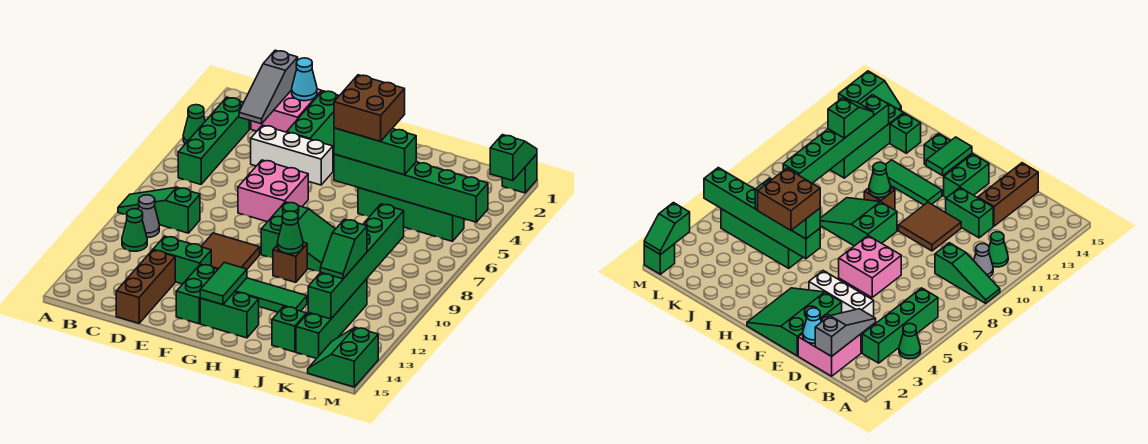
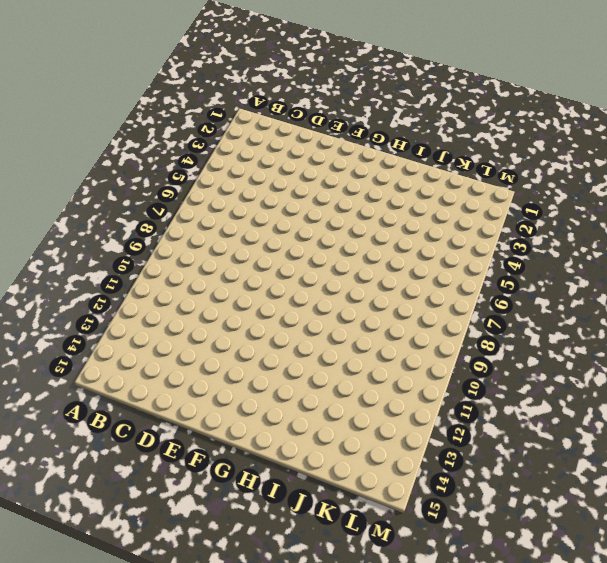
none -> green cone A4 level 1
none -> green slope A9:C9 level 1 top C
none -> green brick B3:B6 level 1
none -> grey cone B10 level 1

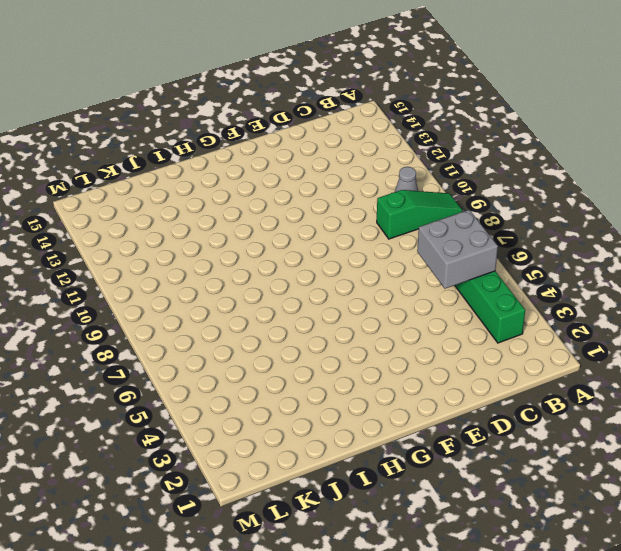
grey brick B5:C6 level 2 -> none
none -> green cone A4 level 1
none -> green cone B11 level 1
none -> pink brick C1:D2 level 1
none -> white brick D4:F4 level 1

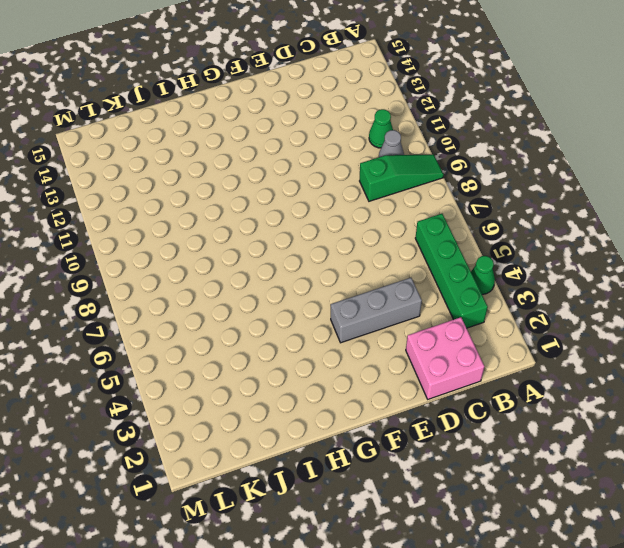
grey brick D4:F4 level 1 -> white brick D4:F4 level 1
none -> green brick D12:E12 level 1
none -> brown brick D13:D15 level 1
none -> green slope E1:G3 level 1 top E
none -> pink brick E6:F7 level 1

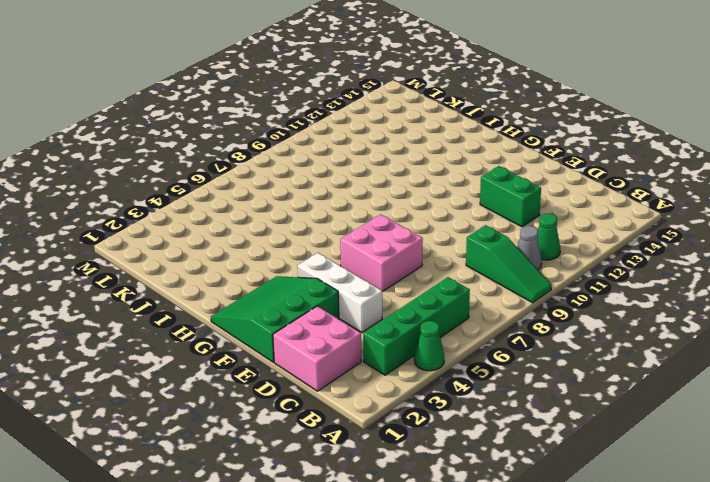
none -> brown brick D13:D15 level 1
none -> brown tile E10:F11 level 1
none -> green brick F13:F14 level 1
none -> green slope G8:I9 level 1 top G

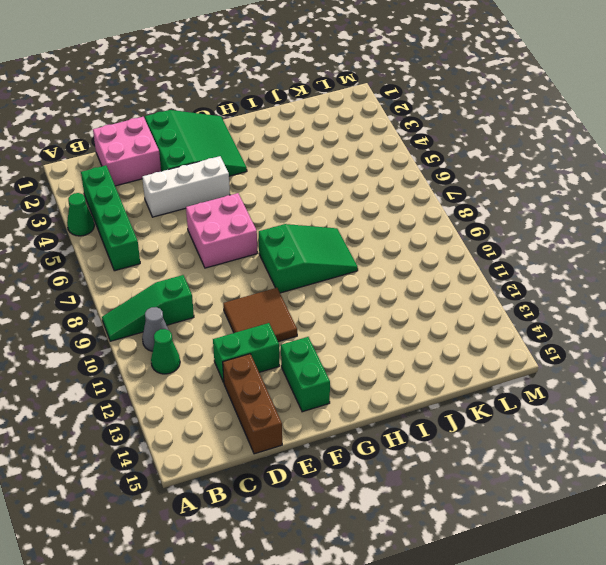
none -> green tile G12:I12 level 1
none -> green brick G14:H14 level 1
none -> brown brick H10 level 1
none -> green brick I5:L5 level 1

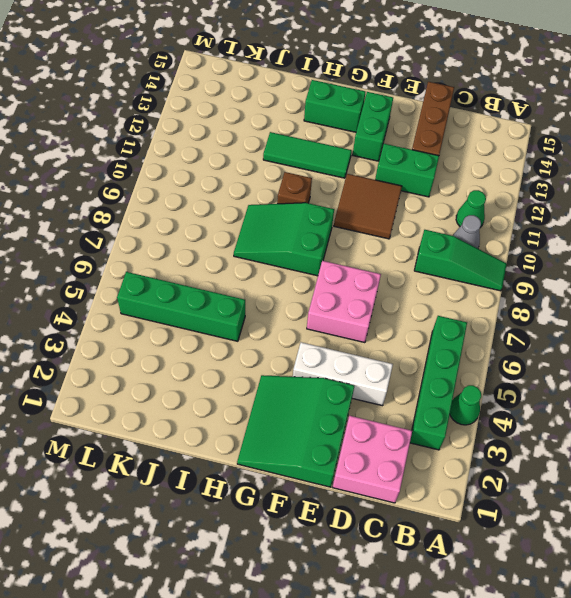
none -> green brick J14 level 1
none -> green brick K11:K14 level 1
none -> green slope L14:M15 level 1 top M
none -> green brick M1 level 1

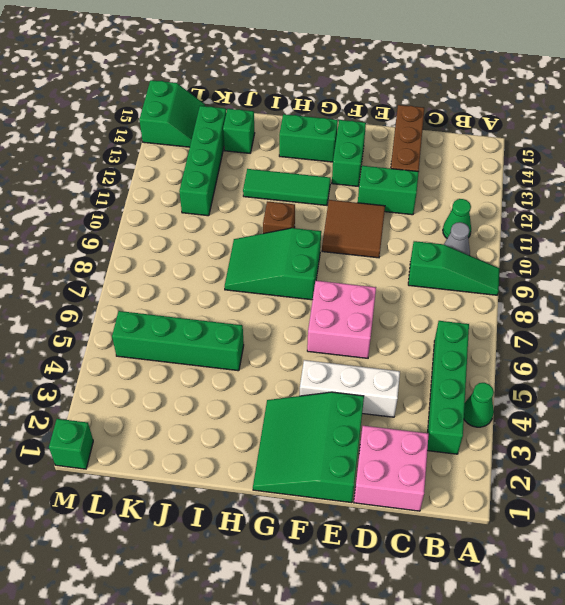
none -> grey slope C1:C3 level 2 top 1
none -> cyan cone D1 level 2
none -> green tile G13:G14 level 2
none -> green brick H5:M5 level 2

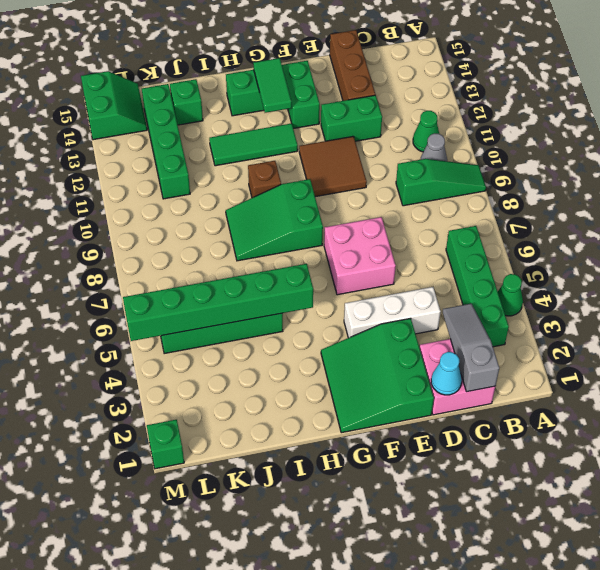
none -> green cone H10 level 2
none -> green brick K8:K13 level 2
none -> green slope M1:M2 level 2 top 2
none -> green brick H5:J5 level 3

